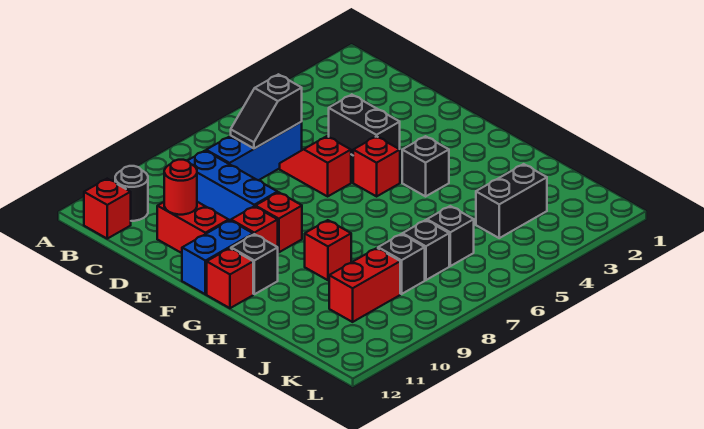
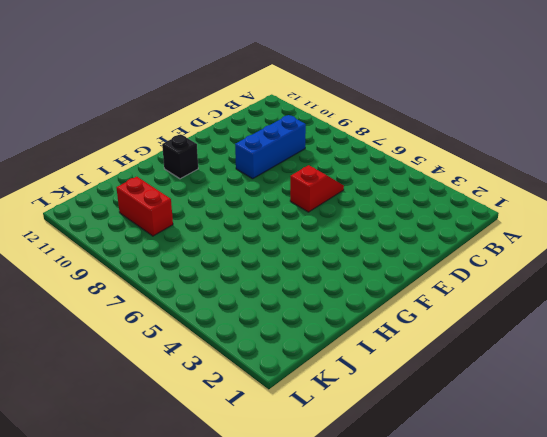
none -> black round brick B11 level 1
none -> red brick B12 level 1
none -> blue brick C6:C8 level 1

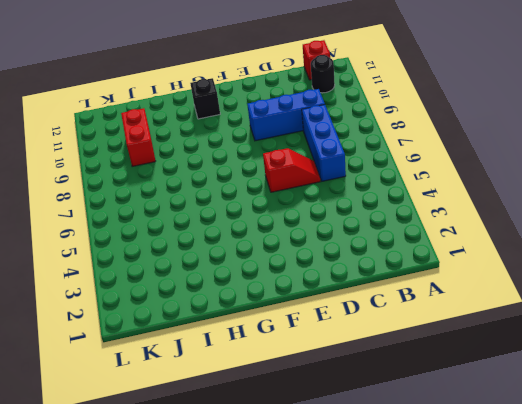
none -> black brick D4:E4 level 1
none -> red brick D11:E11 level 1
none -> red brick F5 level 1

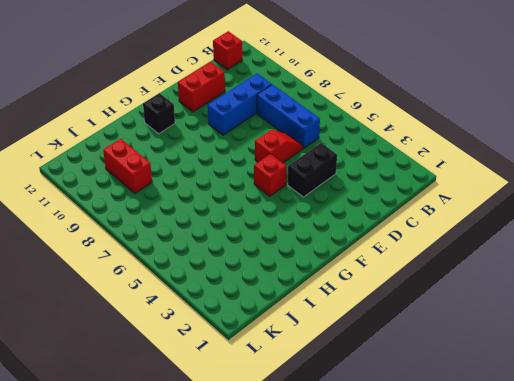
none -> black round brick B11 level 1
none -> red brick F9 level 1
none -> red brick F10 level 1

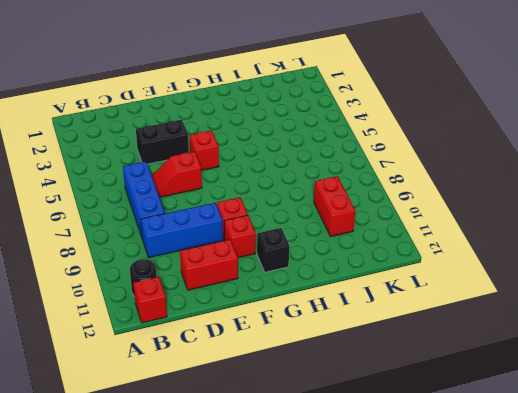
none -> blue brick F11:F12 level 1
none -> black brick G4 level 1
none -> red brick G12 level 1

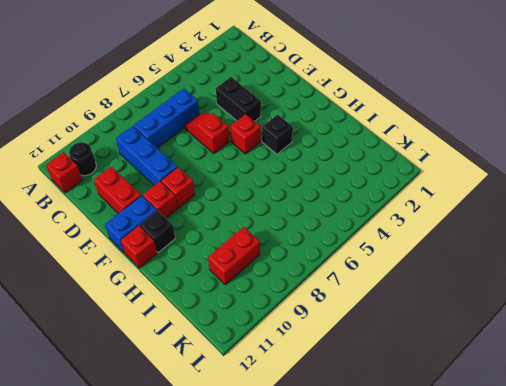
none -> red brick H9 level 1
none -> black brick J3:J4 level 1
none -> black brick J6 level 1

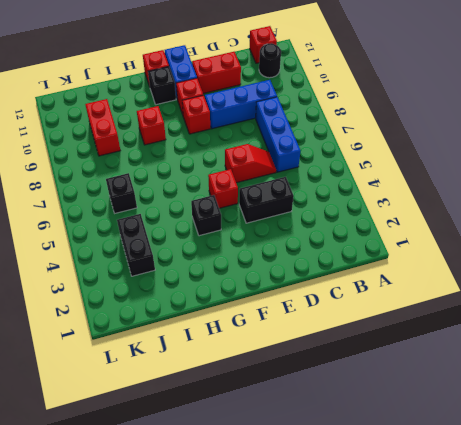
none -> black brick J7 level 1
none -> black brick J8 level 1
none -> black slope C6:C7 level 2 top 6

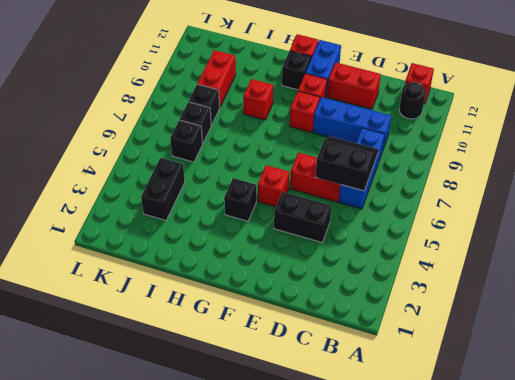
black slope C6:D7 level 2 top 6 -> black slope C6:C7 level 2 top 6
none -> red round brick D11 level 2

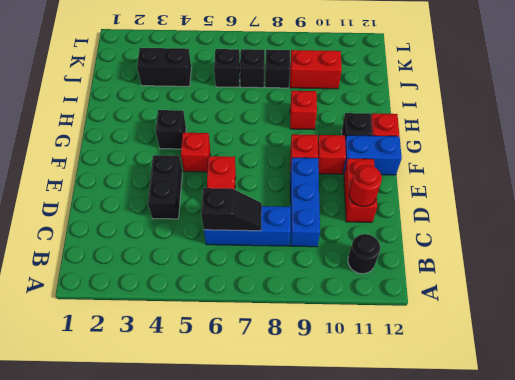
none -> red brick B12 level 1

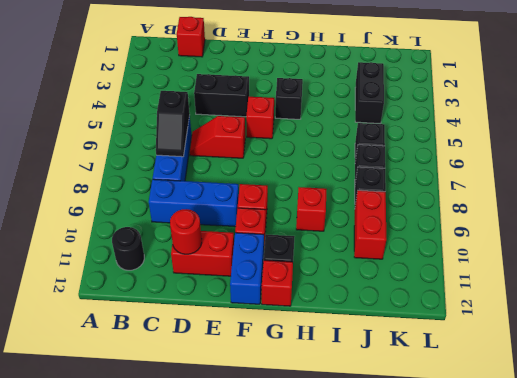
red brick C1 level 1 -> red brick B12 level 1

